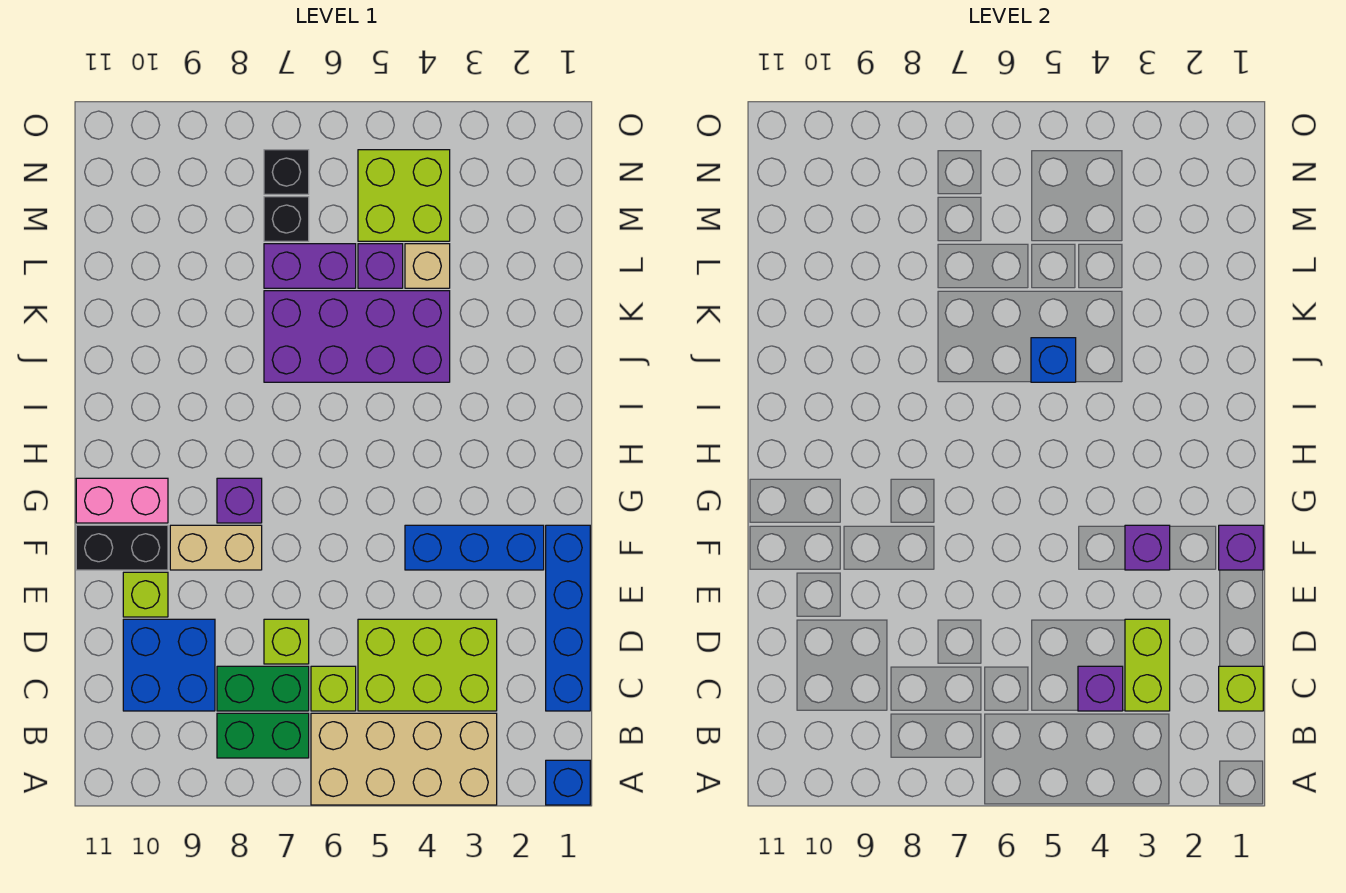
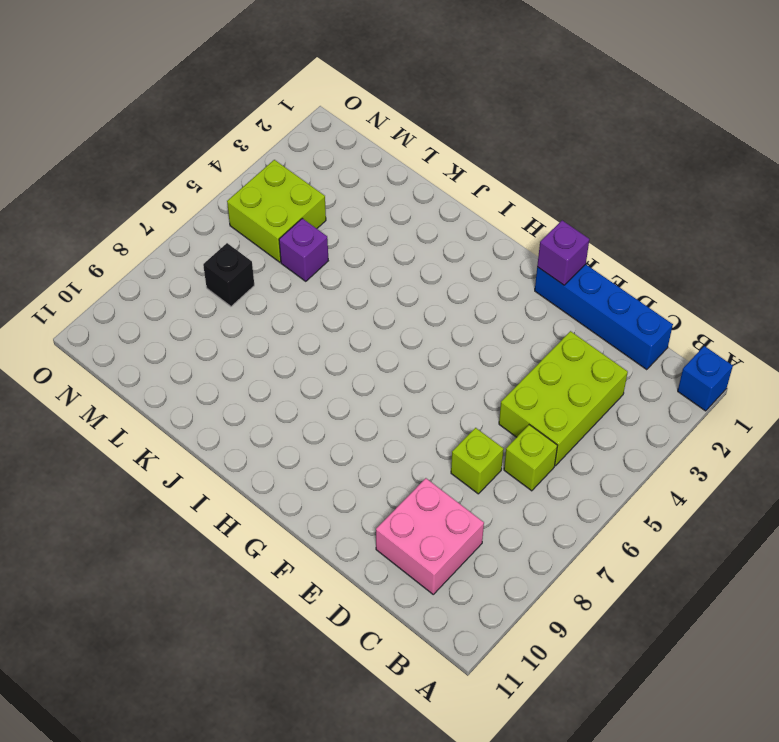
pink brick C9:D10 level 1 -> blue brick C9:D10 level 1
none -> tan brick A3:B6 level 1
none -> green brick B7:B8 level 1
none -> green brick C7:C8 level 1

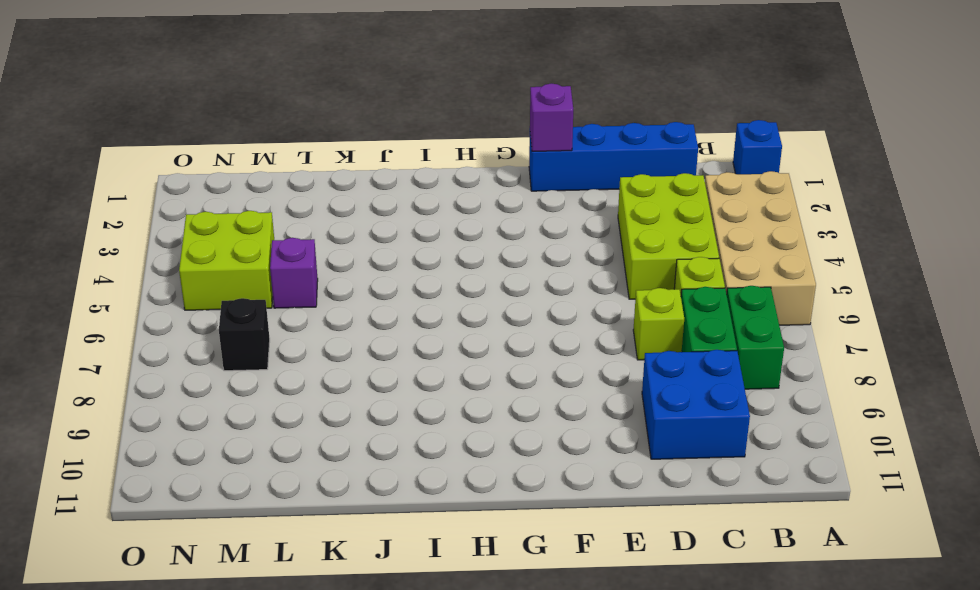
none -> lime brick E10 level 1
none -> blue brick F2:F4 level 1
none -> tan brick F8:F9 level 1

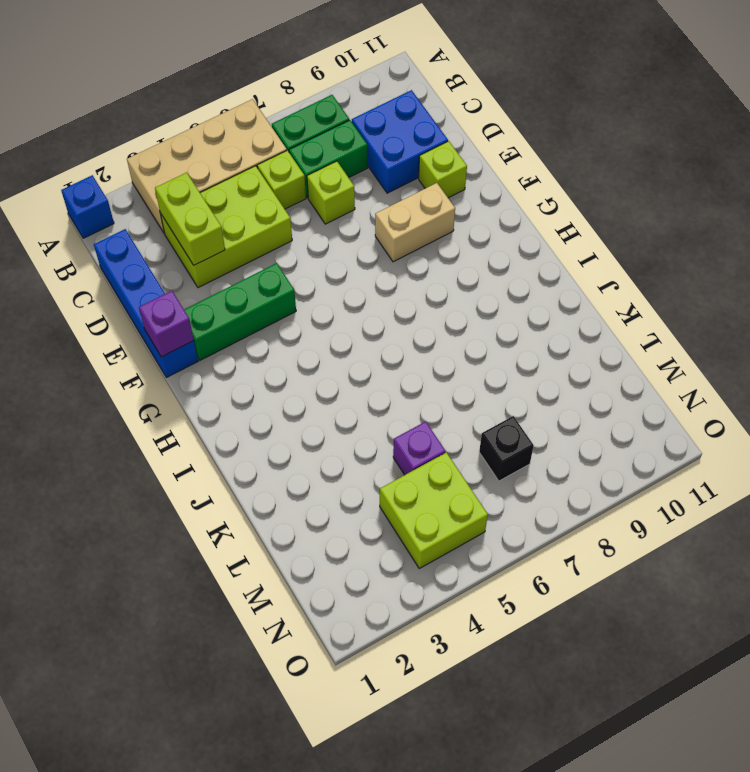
green brick F2:F4 level 1 -> blue brick F2:F4 level 1
none -> black brick F10:F11 level 1
none -> purple brick G8 level 1
none -> pink brick G10:G11 level 1

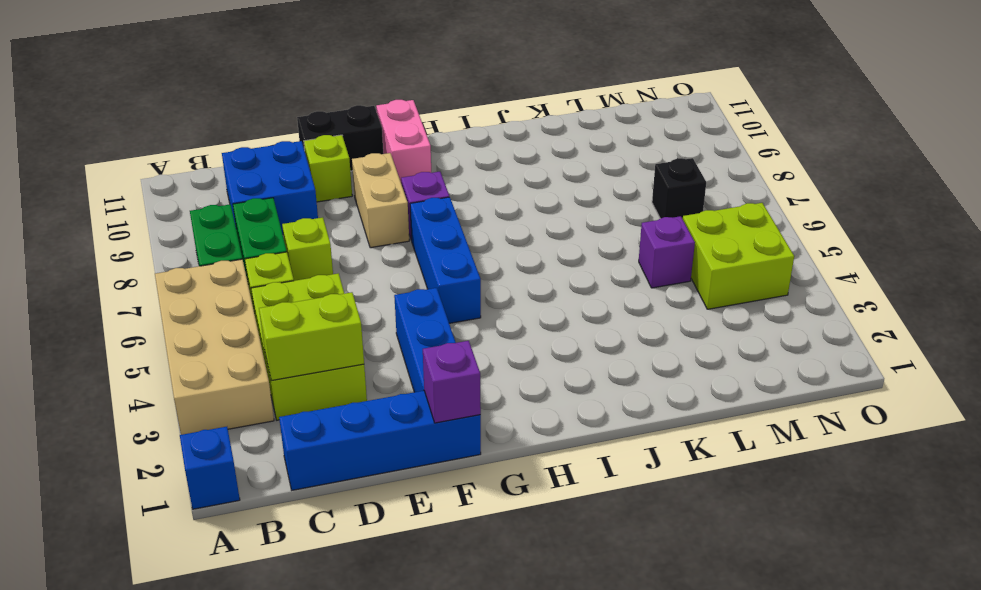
black brick E11:F11 level 1 -> black brick F10:F11 level 1
blue brick G5:G7 level 1 -> none
none -> purple brick J4:K7 level 1
none -> tan brick L4 level 1
none -> purple brick L6:L7 level 1

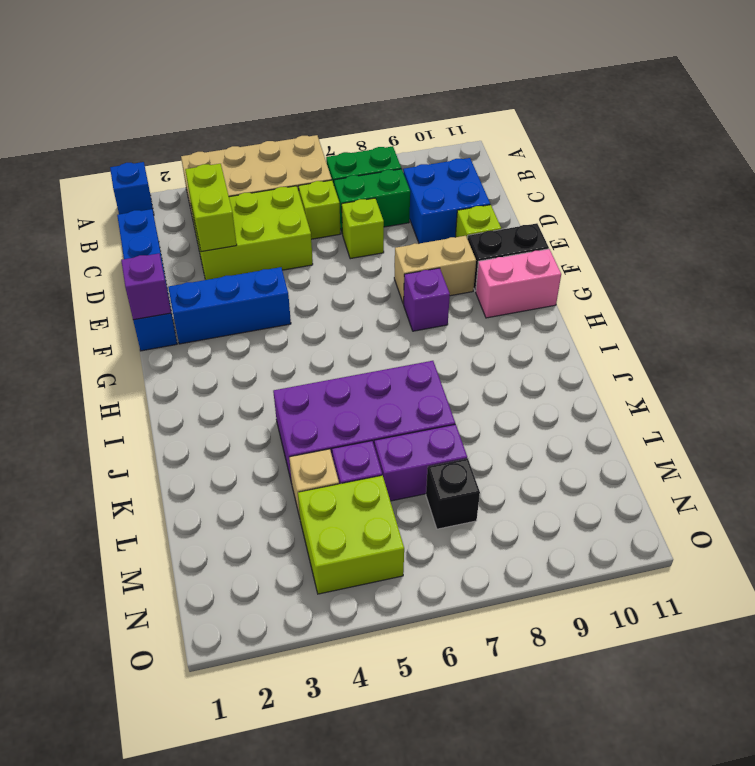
none -> black brick N7 level 1
none -> lime brick C1 level 2
none -> purple brick C4 level 2

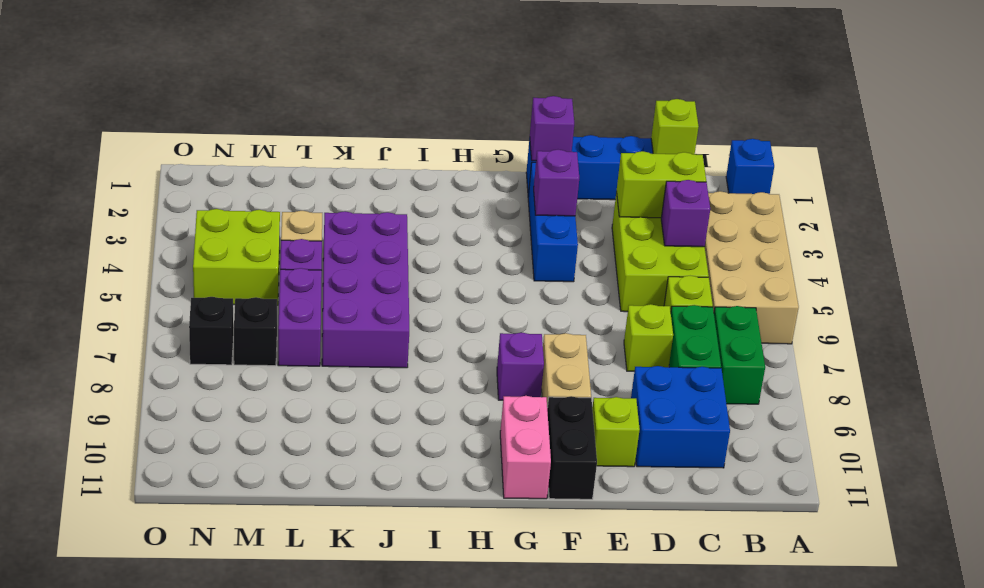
none -> blue brick J5 level 2

